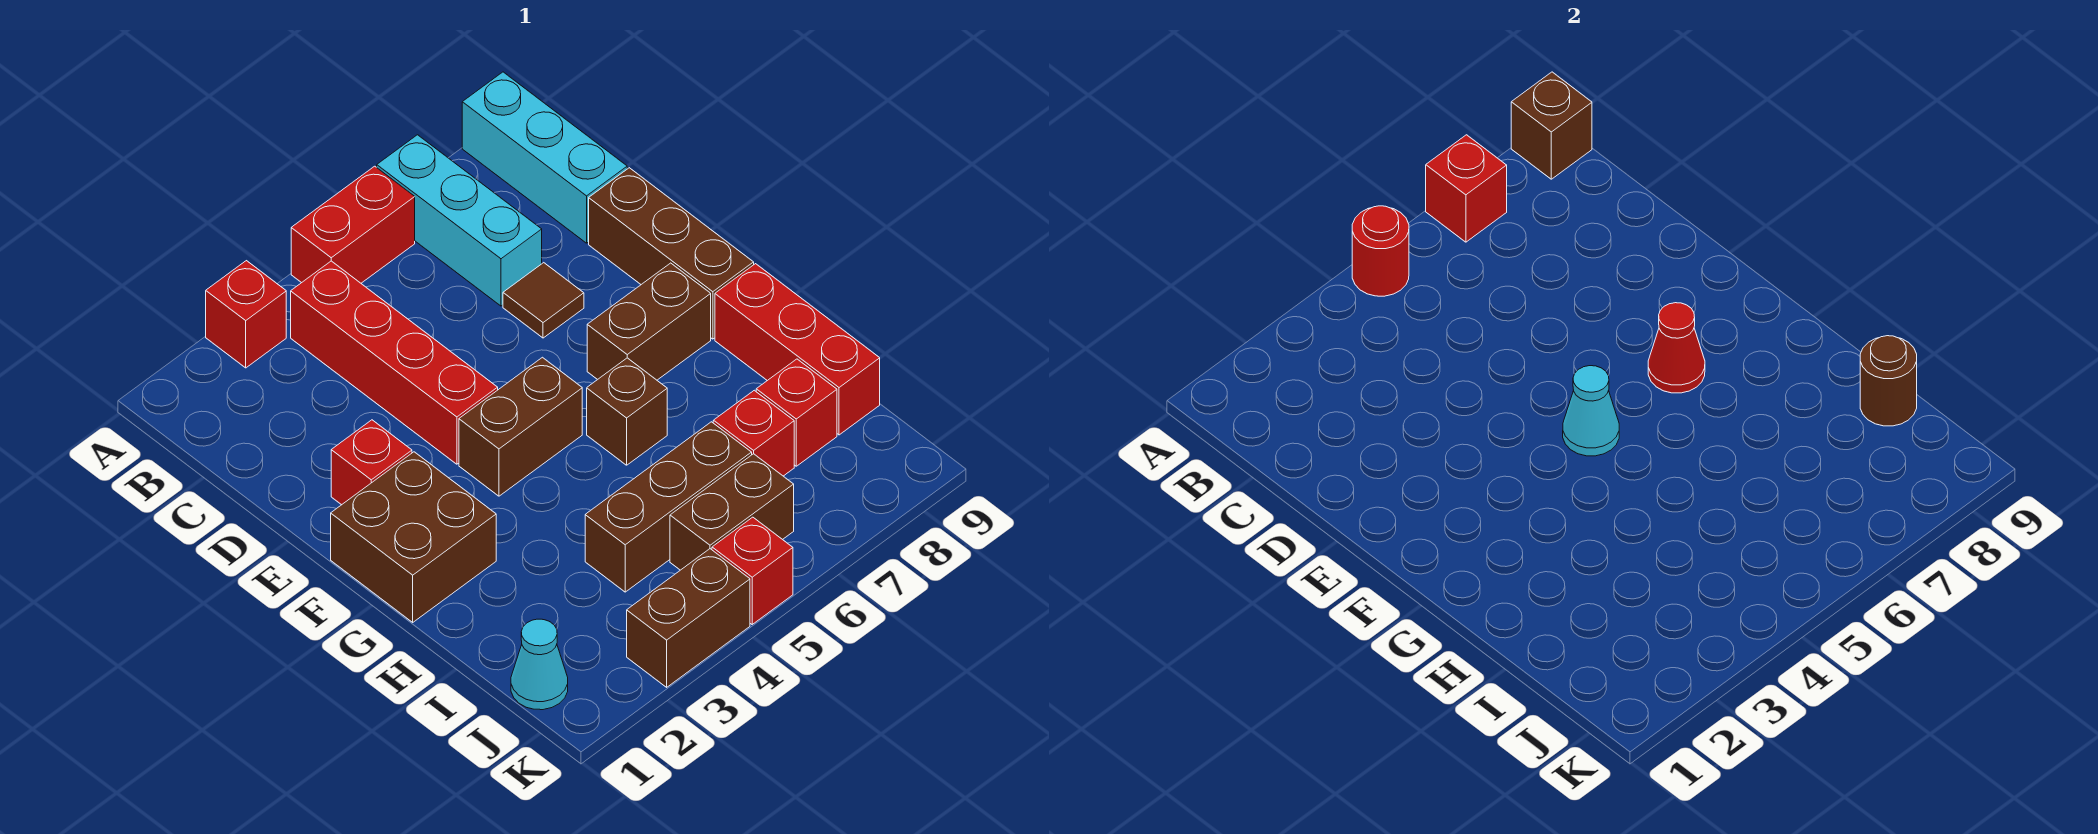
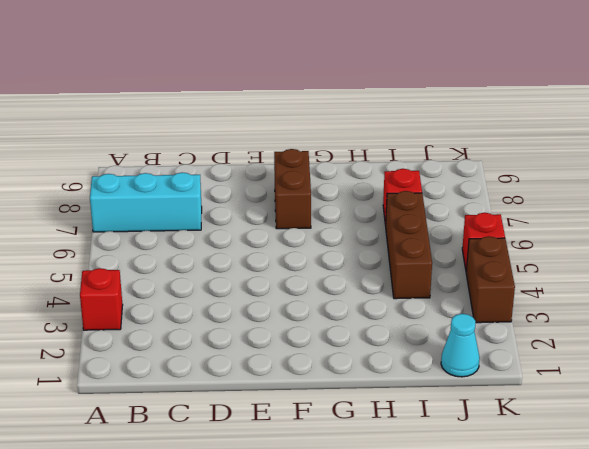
none -> red brick A5:A6 level 1
none -> cyan brick A9:C9 level 1
none -> red brick B4:E4 level 1

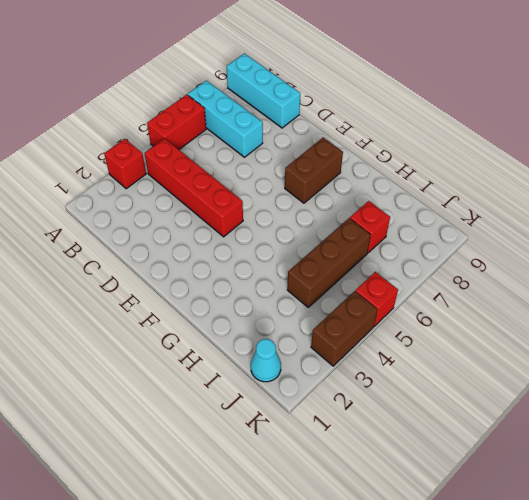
none -> brown tile D7 level 1
none -> brown brick D9:F9 level 1
none -> red brick E2 level 1

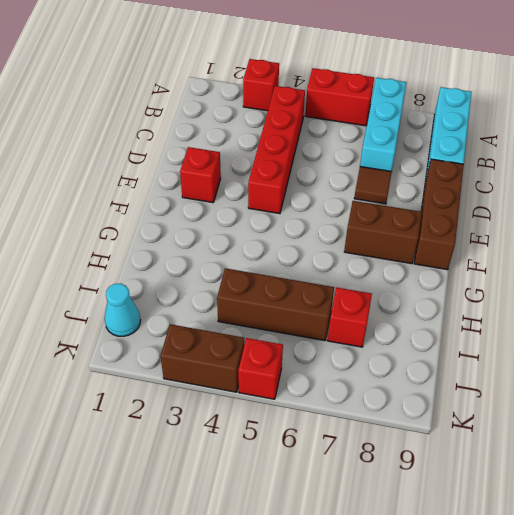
none -> brown brick F1:G2 level 1
none -> brown brick F4:F5 level 1
none -> brown brick G6 level 1

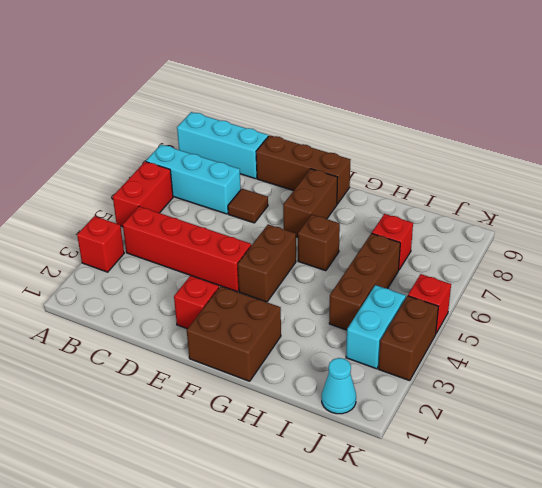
cyan brick J3:J4 level 1 -> none
none -> red brick G9:I9 level 1
none -> red brick I8 level 1
none -> brown brick J5:J6 level 1

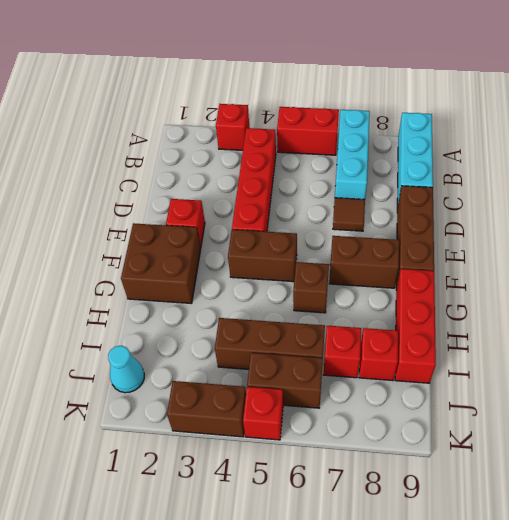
none -> red round brick A5 level 2
none -> red brick A7 level 2
none -> brown brick A9 level 2

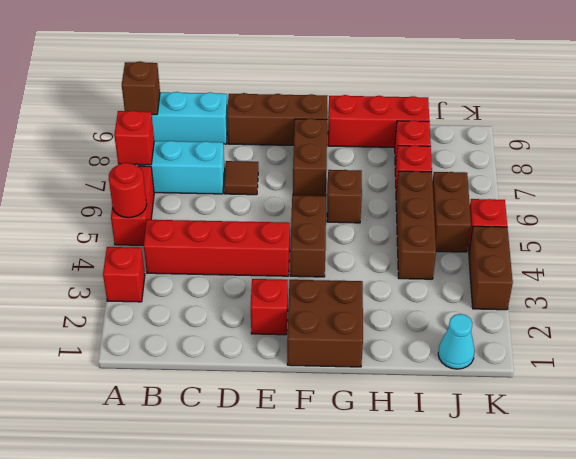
none -> cyan cone F5 level 2
none -> red cone F7 level 2
none -> brown round brick I9 level 2

